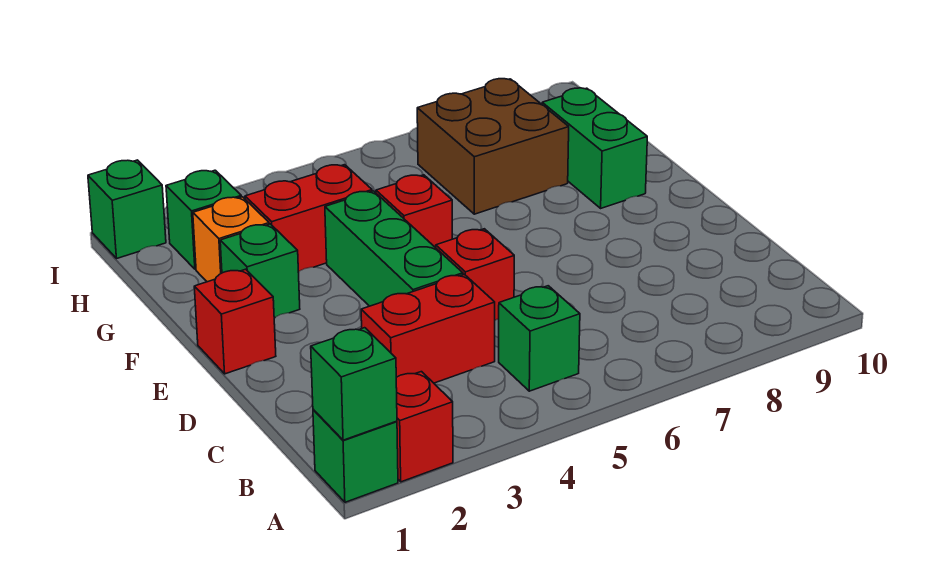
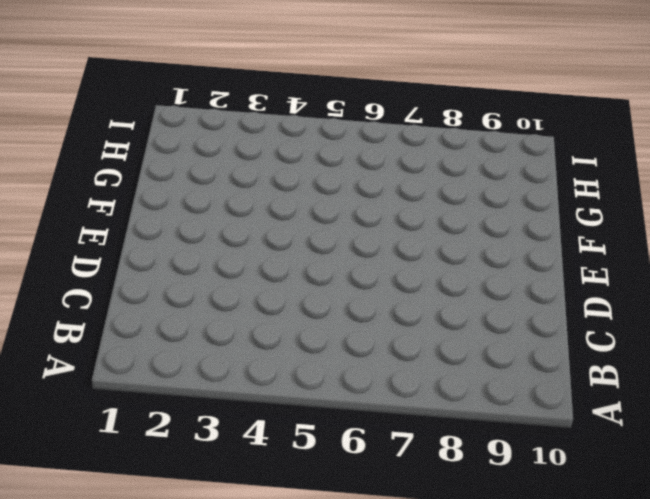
none -> green brick A1 level 1
none -> red brick A2 level 1
none -> green brick B5 level 1

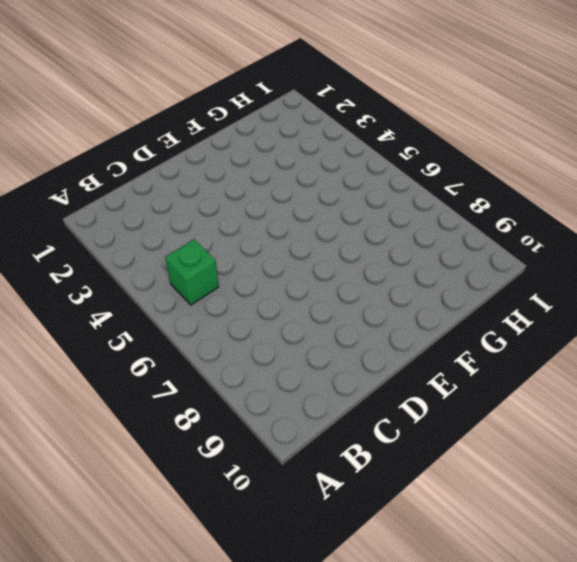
none -> green brick A1 level 1
none -> red brick A2 level 1
none -> red brick C3:C4 level 1

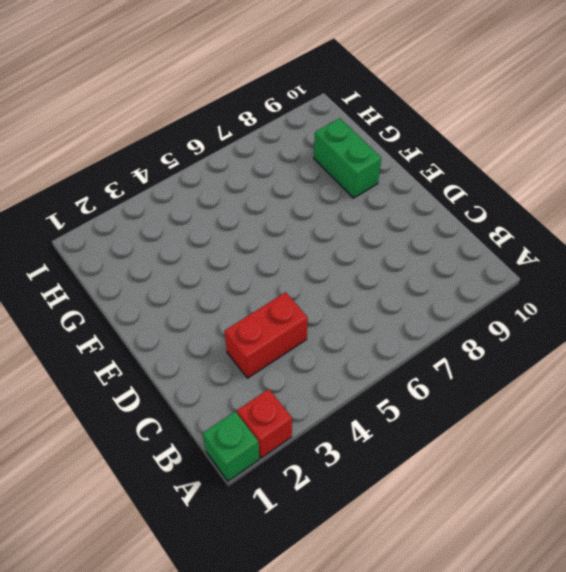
none -> green brick B5 level 1
none -> green brick D4:F4 level 1
none -> red brick D5 level 1

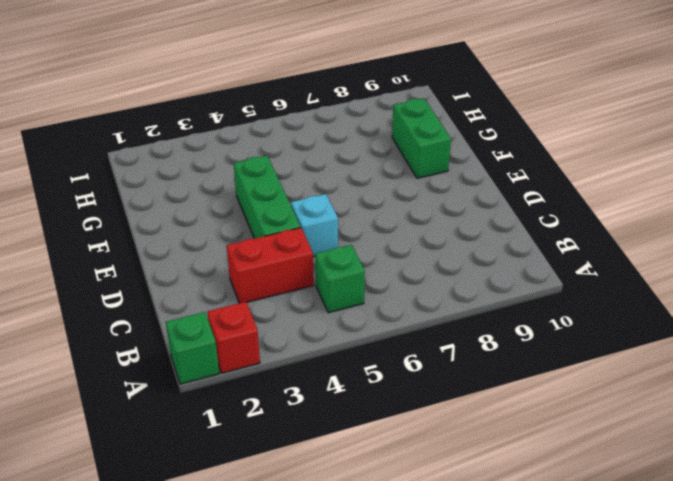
cyan brick D5 level 1 -> red brick D5 level 1
none -> red brick E1 level 1
none -> green brick F2 level 1
none -> red brick F5 level 1

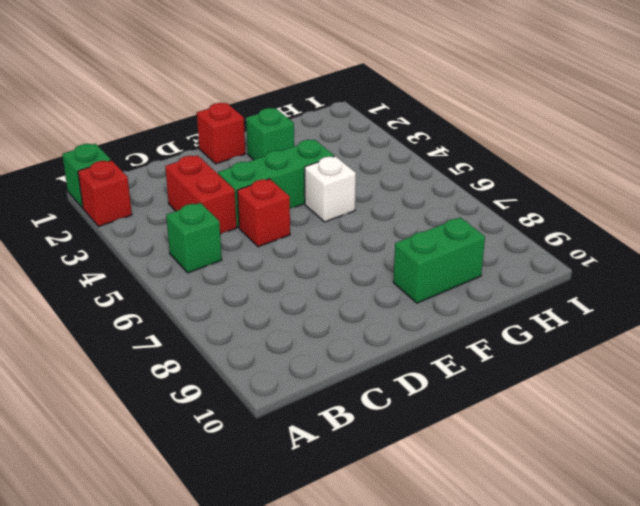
white brick F5 level 1 -> red brick F5 level 1
none -> orange brick G2 level 1
none -> red brick G3:G4 level 1
none -> brown brick G7:H8 level 1

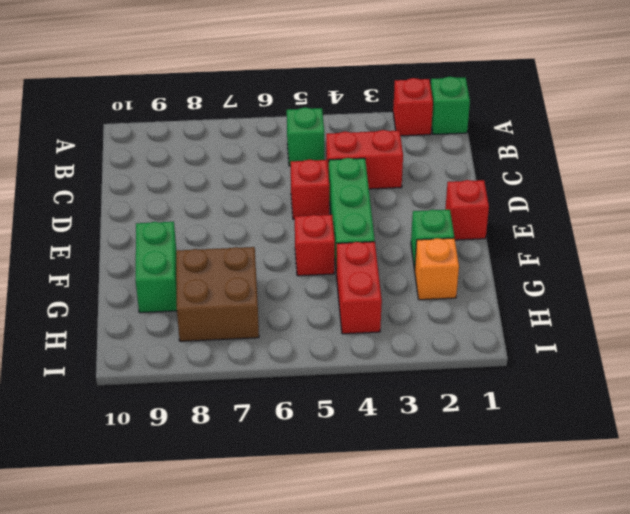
red brick G4:H4 level 1 -> red brick G3:G4 level 1
none -> green brick H2 level 1
none -> green brick I1 level 1
none -> green brick A1 level 2

